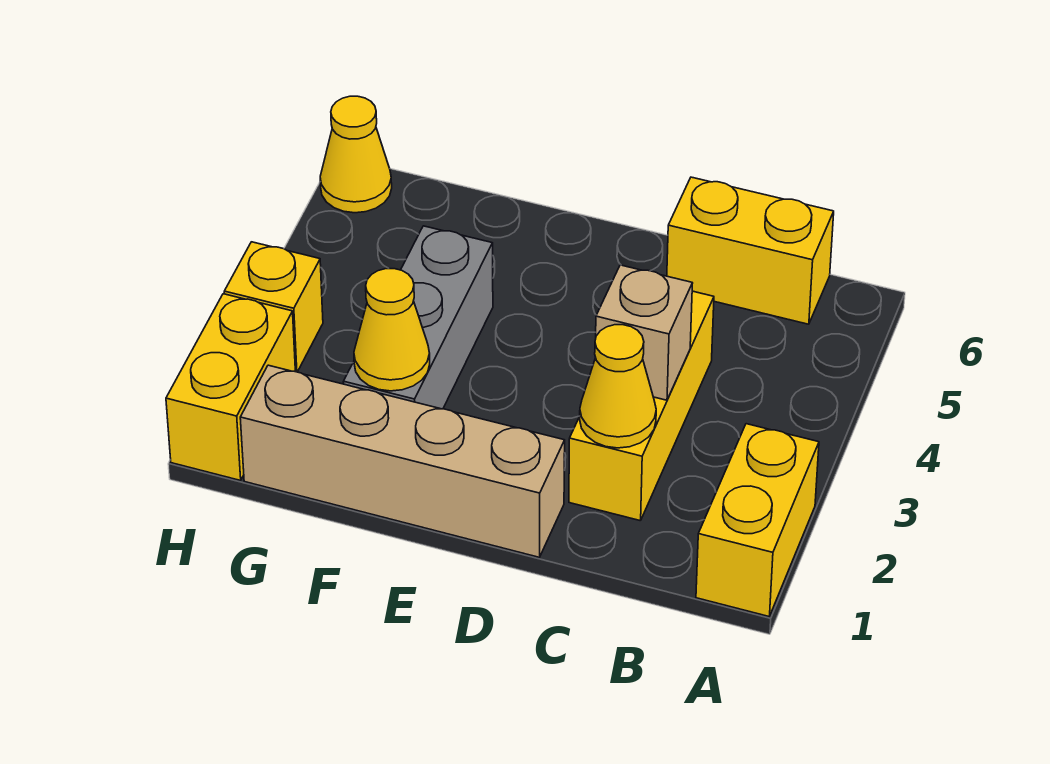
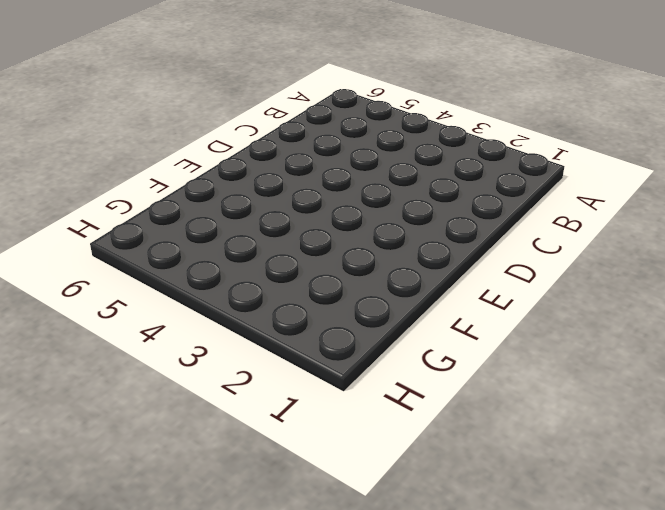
none -> yellow brick A1:A2 level 1
none -> yellow brick B6:C6 level 1

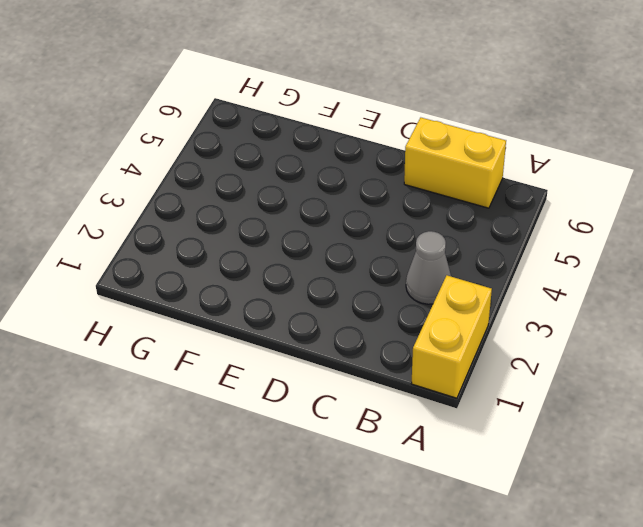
grey cone B3 level 1 -> none
none -> yellow brick C2:C4 level 1
none -> tan brick D1:G1 level 1

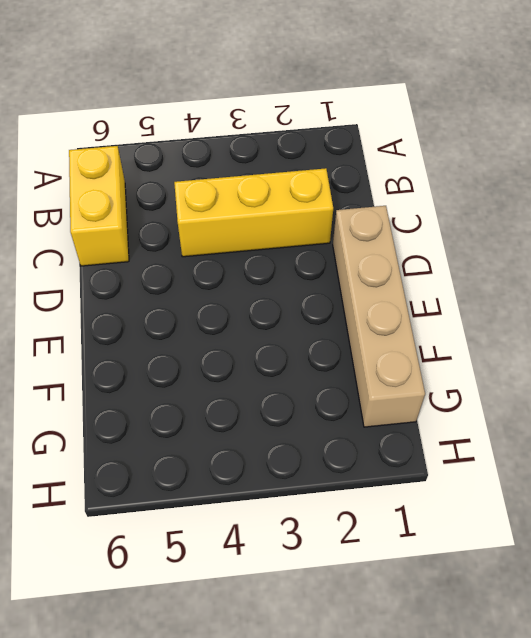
none -> yellow brick A1:A2 level 1
none -> grey brick F2:F4 level 1

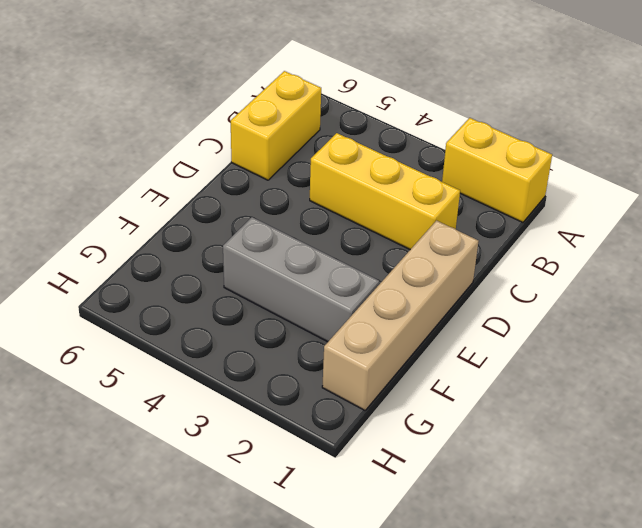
none -> yellow brick H1:H2 level 1
none -> yellow brick H3 level 1

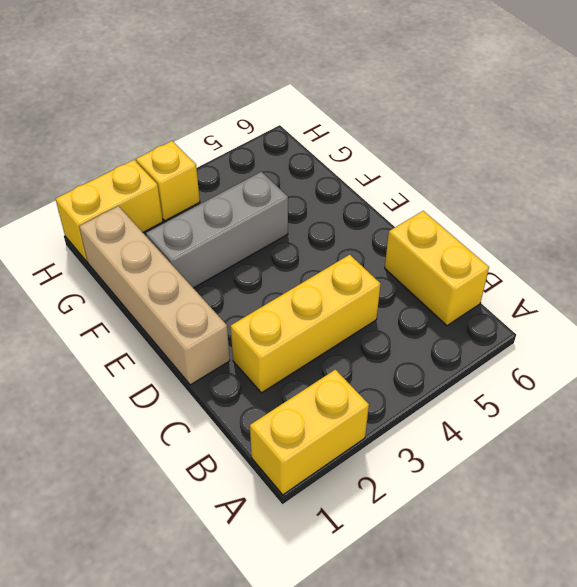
none -> yellow cone H6 level 1
none -> yellow cone C2 level 2

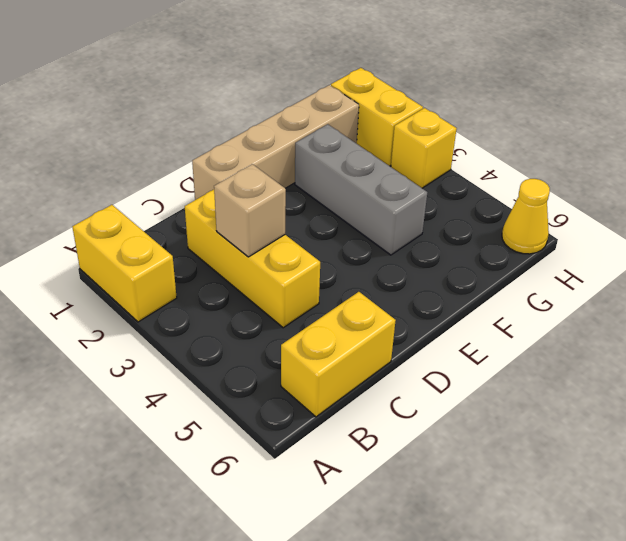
none -> yellow cone C2 level 2
none -> yellow cone F2 level 2

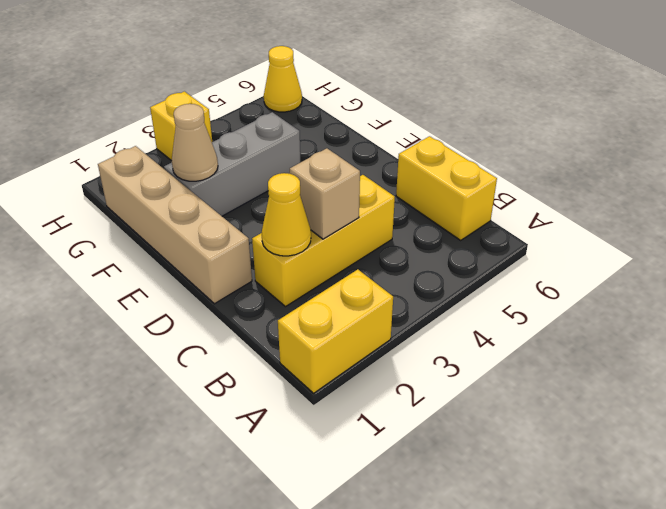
tan cone F2 level 2 -> yellow cone F2 level 2
none -> yellow brick H1:H2 level 1

